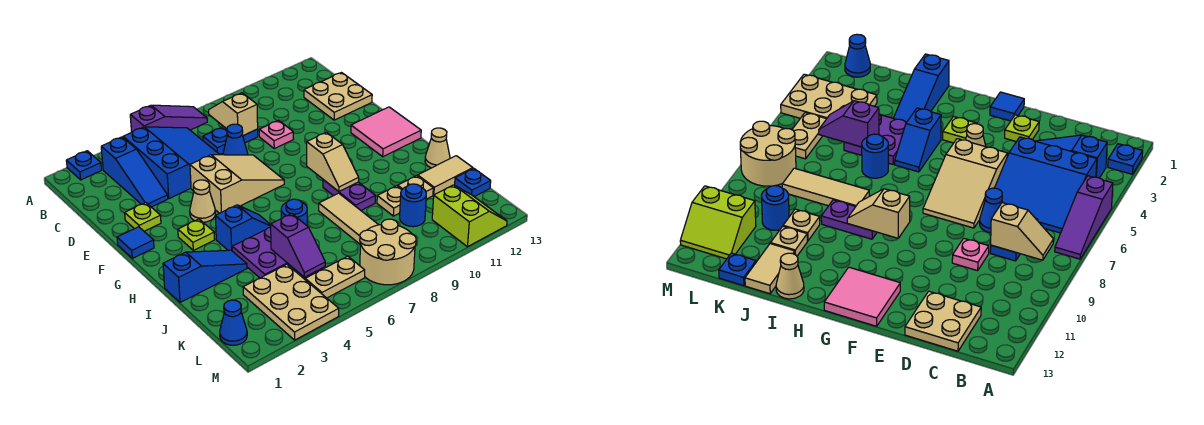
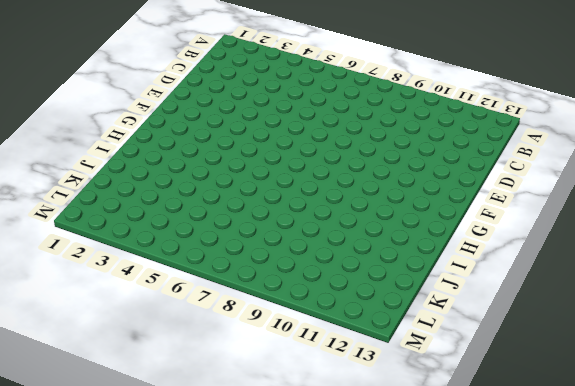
none -> blue plate A2 level 1
none -> purple slope A5:A7 level 1 top 5
none -> blue slope B3:D3 level 1 top B
none -> blue slope B4:D6 level 1 top 4

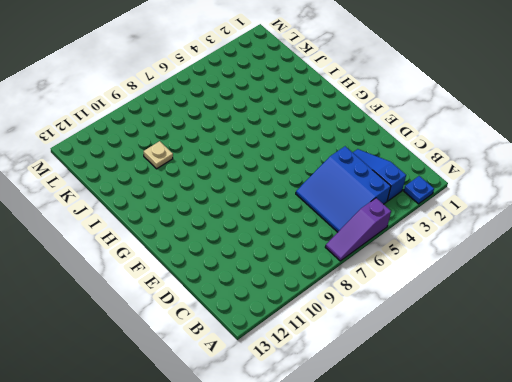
none -> blue plate C7:C8 level 1
none -> tan plate C12:D13 level 1
none -> blue cone D7 level 1
none -> pink plate D9 level 1

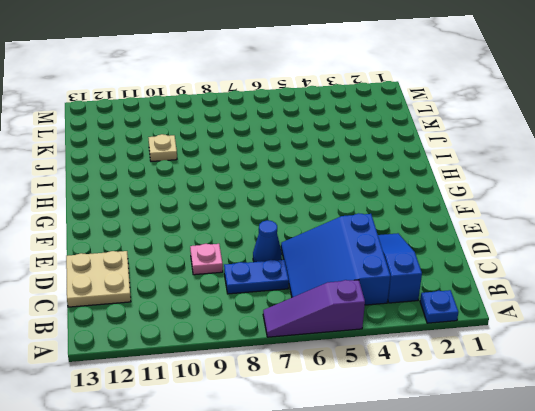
none -> lime plate E2 level 1
none -> tan slope E5:F7 level 1 top 5
none -> blue tile F1 level 1
none -> tan cone F4 level 1

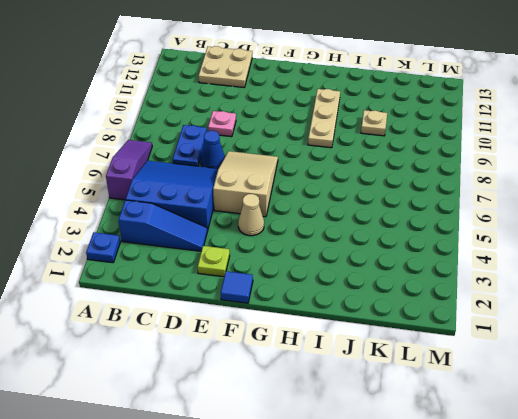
tan plate H9:H11 level 1 -> purple plate H9:I9 level 1
none -> pink tile F12:G13 level 1
none -> lime plate G3 level 1
none -> blue slope H4:H5 level 1 top 4
none -> blue slope I1:I3 level 1 top 1

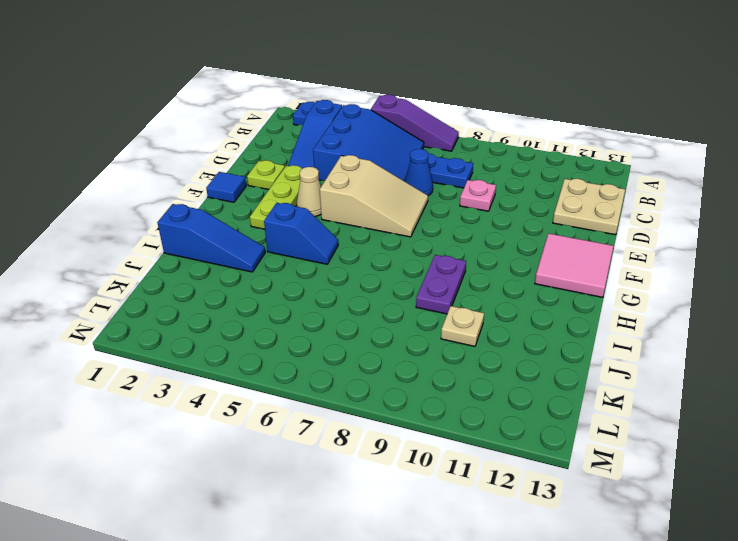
lime plate E3:G3 level 1 -> lime plate G3 level 1
none -> purple plate I4:J5 level 1
none -> blue round brick I6 level 1
none -> tan tile I8:K8 level 1
none -> tan cone I13 level 1

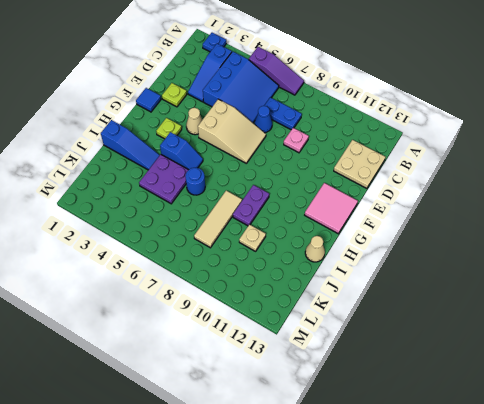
none -> tan plate J11 level 1
none -> tan tile J12:J13 level 1
none -> tan plate K3:M4 level 1
none -> blue round brick K10 level 1

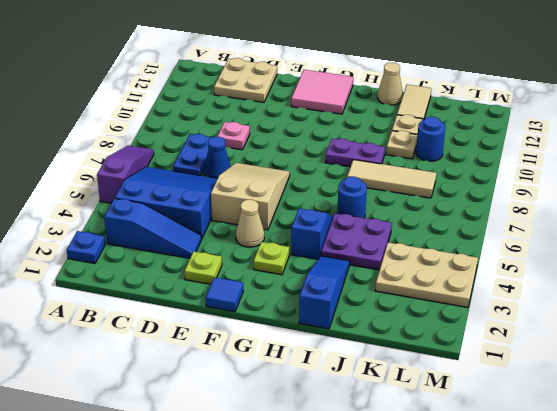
none -> blue plate K13 level 1
none -> blue cone L1 level 1
none -> tan plate L5:L6 level 1
none -> tan round brick L7:M8 level 1

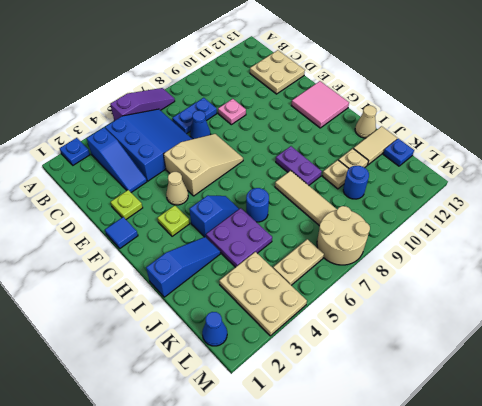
none -> lime slope L11:M12 level 1 top 11
none -> tan slope B8:C8 level 2 top C
none -> tan slope G9:H9 level 2 top G
none -> purple slope J5:K5 level 2 top J

